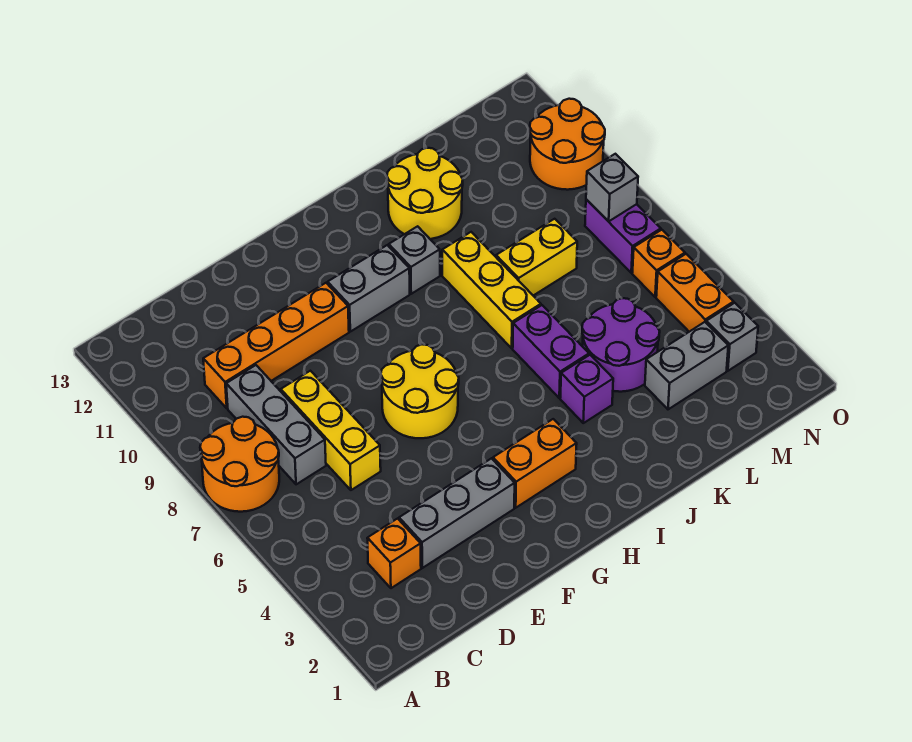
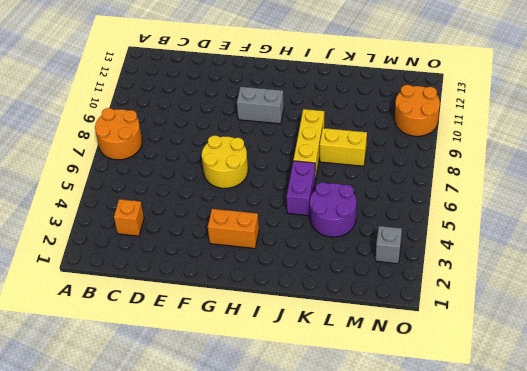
none -> grey brick C7:C9 level 1
none -> orange brick C10:F10 level 1
none -> grey brick D3:F3 level 1

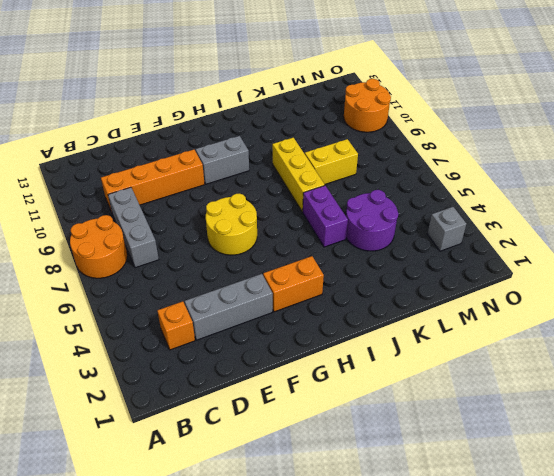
none -> yellow brick D6:D8 level 1
none -> grey brick I10 level 1
none -> purple brick J4 level 1

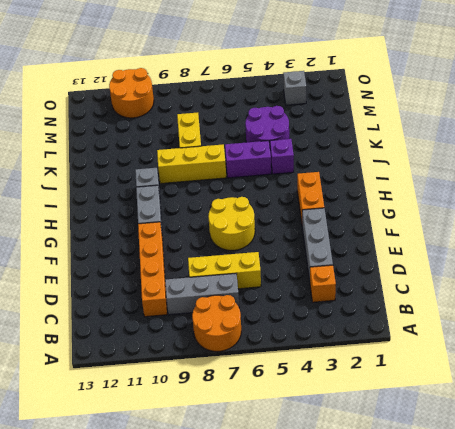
none -> yellow round brick J11:K12 level 1
none -> grey brick L3:M3 level 1
none -> orange brick N4:N5 level 1

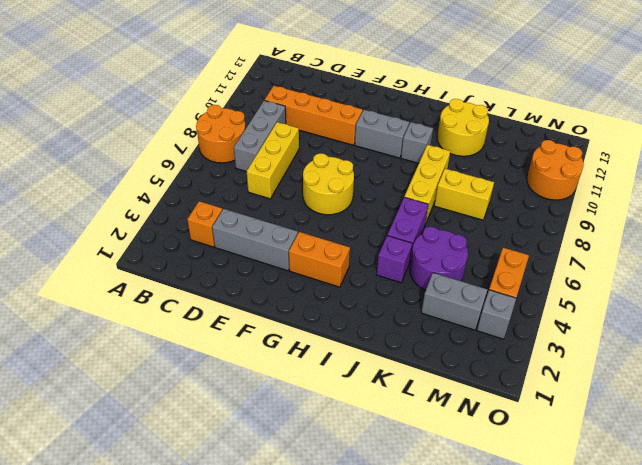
none -> orange brick N6 level 1
none -> purple brick N7:N8 level 1
none -> grey brick N8 level 2

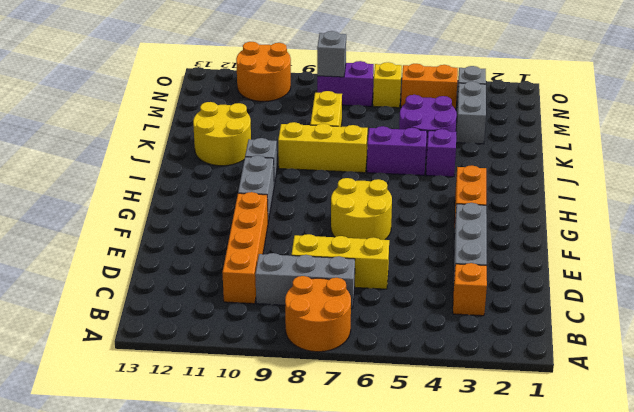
yellow brick N6 level 1 -> orange brick N6 level 1

